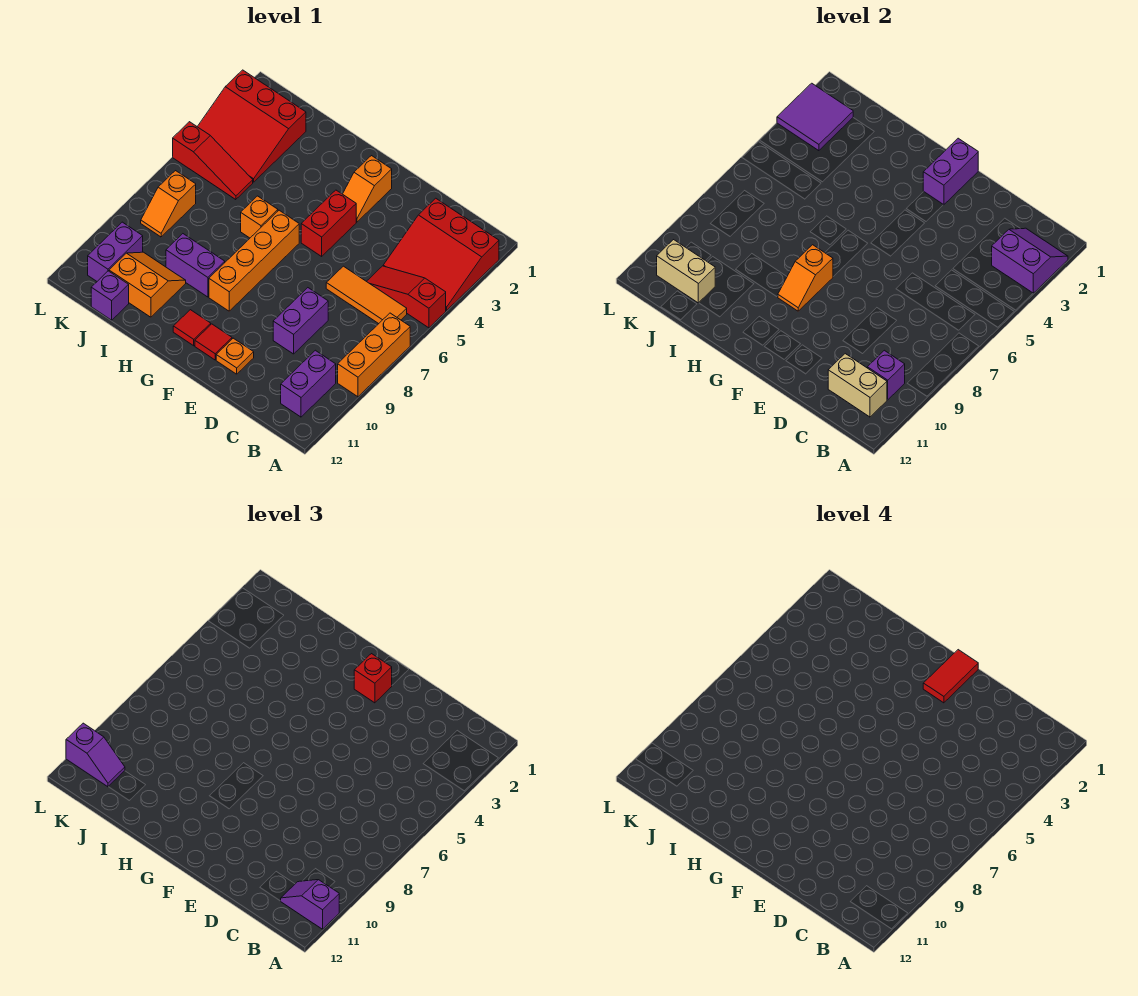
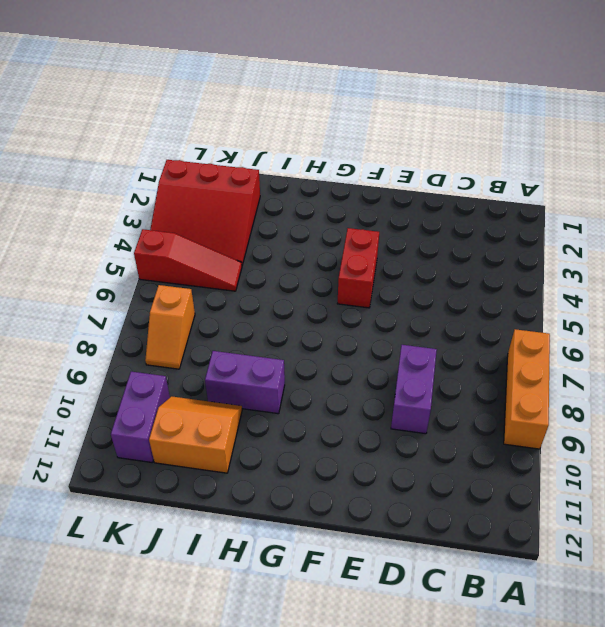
none -> red slope A2:C4 level 1 top 2
none -> red slope A5:C5 level 1 top A
none -> orange tile B6:D6 level 1
none -> purple brick B10:B11 level 1

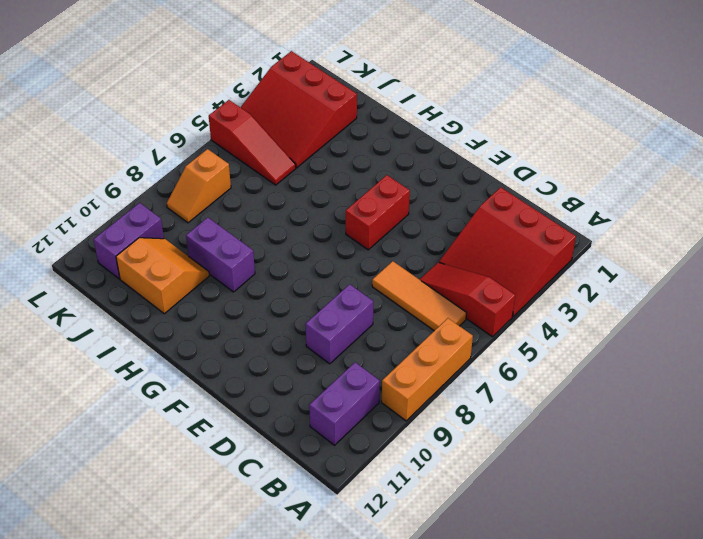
none -> orange plate E11 level 1
none -> orange slope F2:F3 level 1 top 2
none -> red tile F11 level 1
none -> orange brick G6:G9 level 1

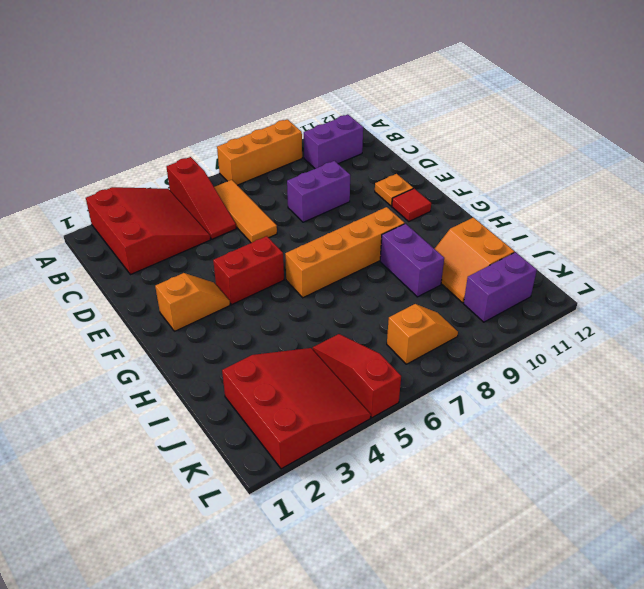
none -> red tile G11 level 1
none -> orange brick H6 level 1
none -> purple brick J12 level 1
none -> purple slope A2:B3 level 2 top 3

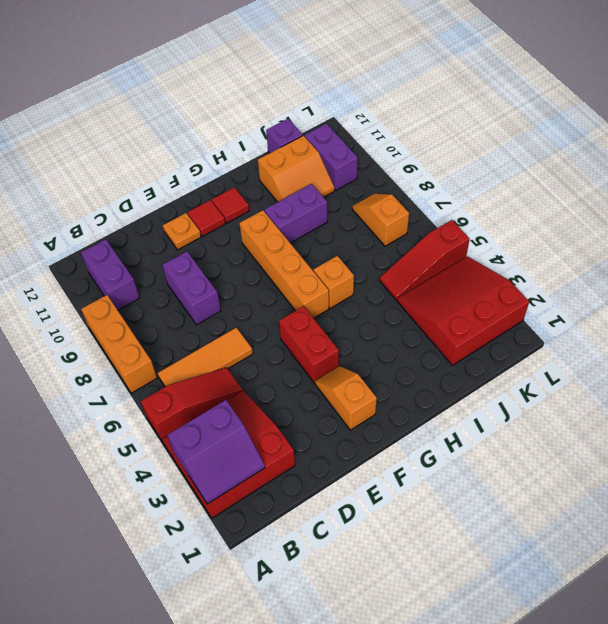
none -> purple brick B10 level 2
none -> tan brick B11:C11 level 2
none -> purple brick F1:F2 level 2
none -> orange slope G8:G9 level 2 top 8

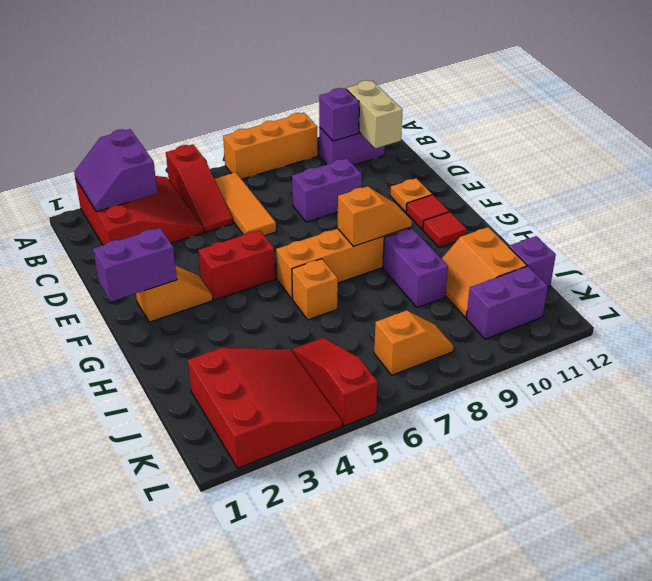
none -> tan brick J11:K11 level 2
none -> purple tile K2:L3 level 2
none -> purple slope A11:B11 level 3 top A
none -> red brick F2 level 3

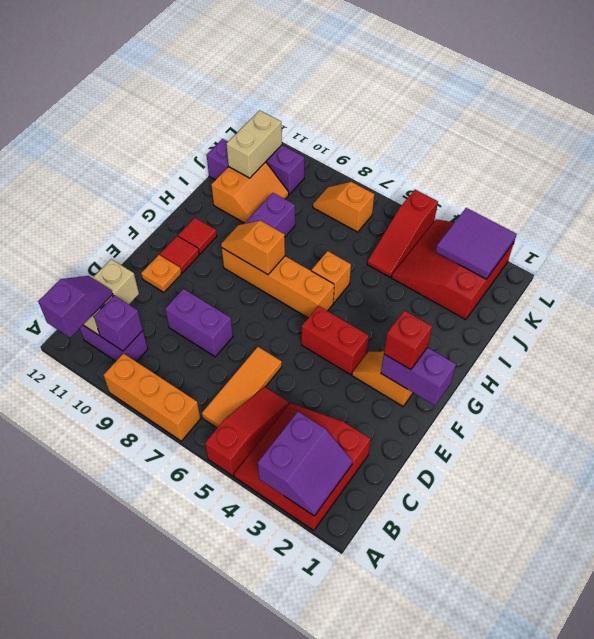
none -> purple slope K11:L11 level 3 top L
none -> red tile F1:F2 level 4

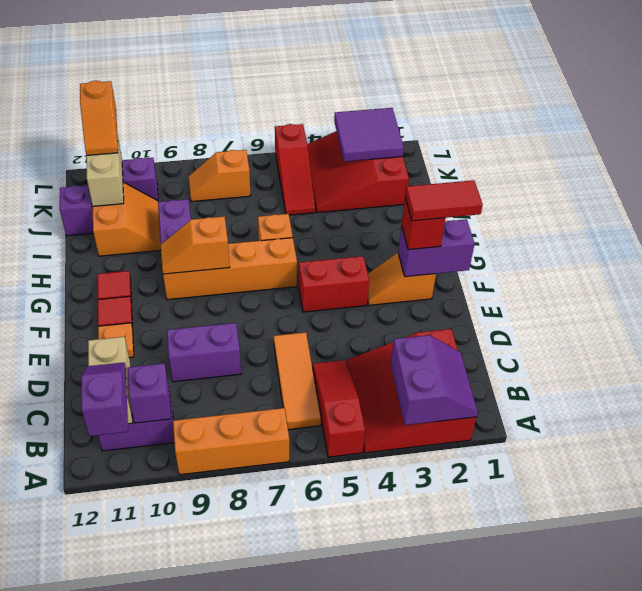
orange slope K11:L11 level 3 top L -> purple slope K11:L11 level 3 top L

